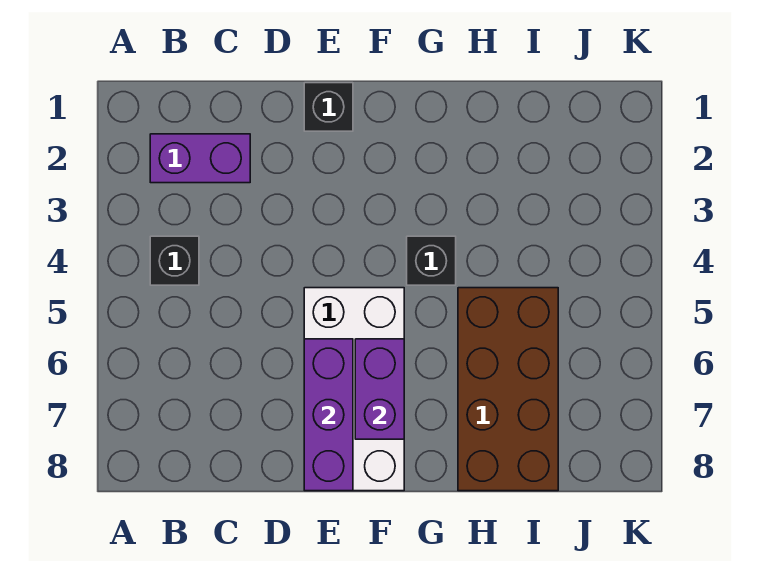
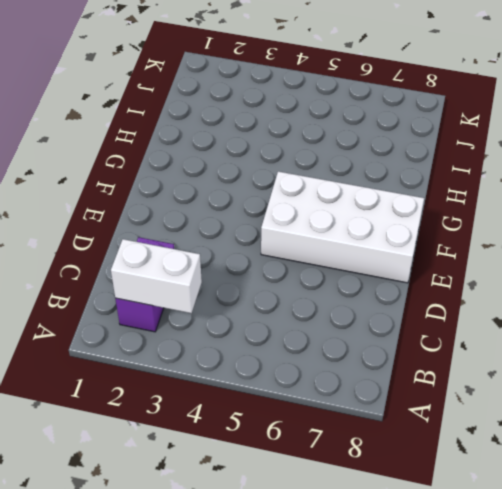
white brick B2:B3 level 2 -> none
none -> black brick B4 level 1
none -> black brick E1 level 1

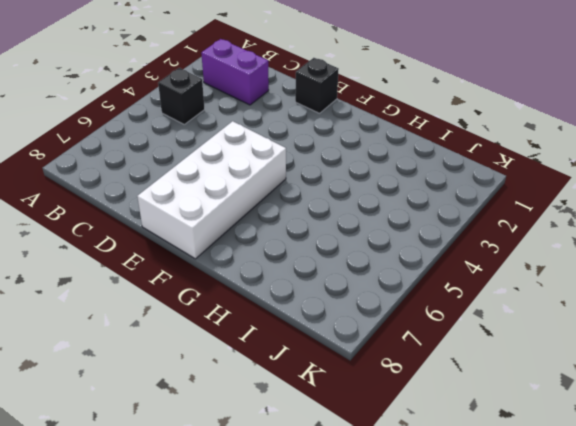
none -> black brick G4 level 1
none -> brown brick H5:I8 level 1

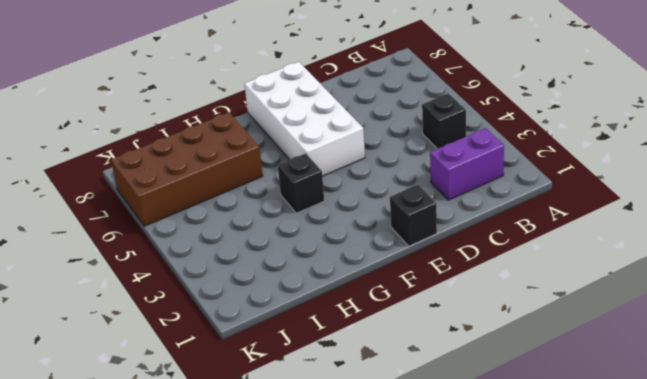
brown brick H6:K7 level 1 -> brown brick H5:I8 level 1
none -> purple brick E6:E8 level 2
none -> purple brick F6:F7 level 2

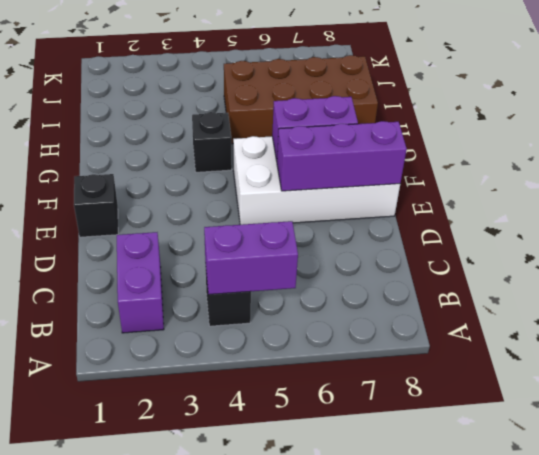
purple brick B4:B5 level 2 -> none

